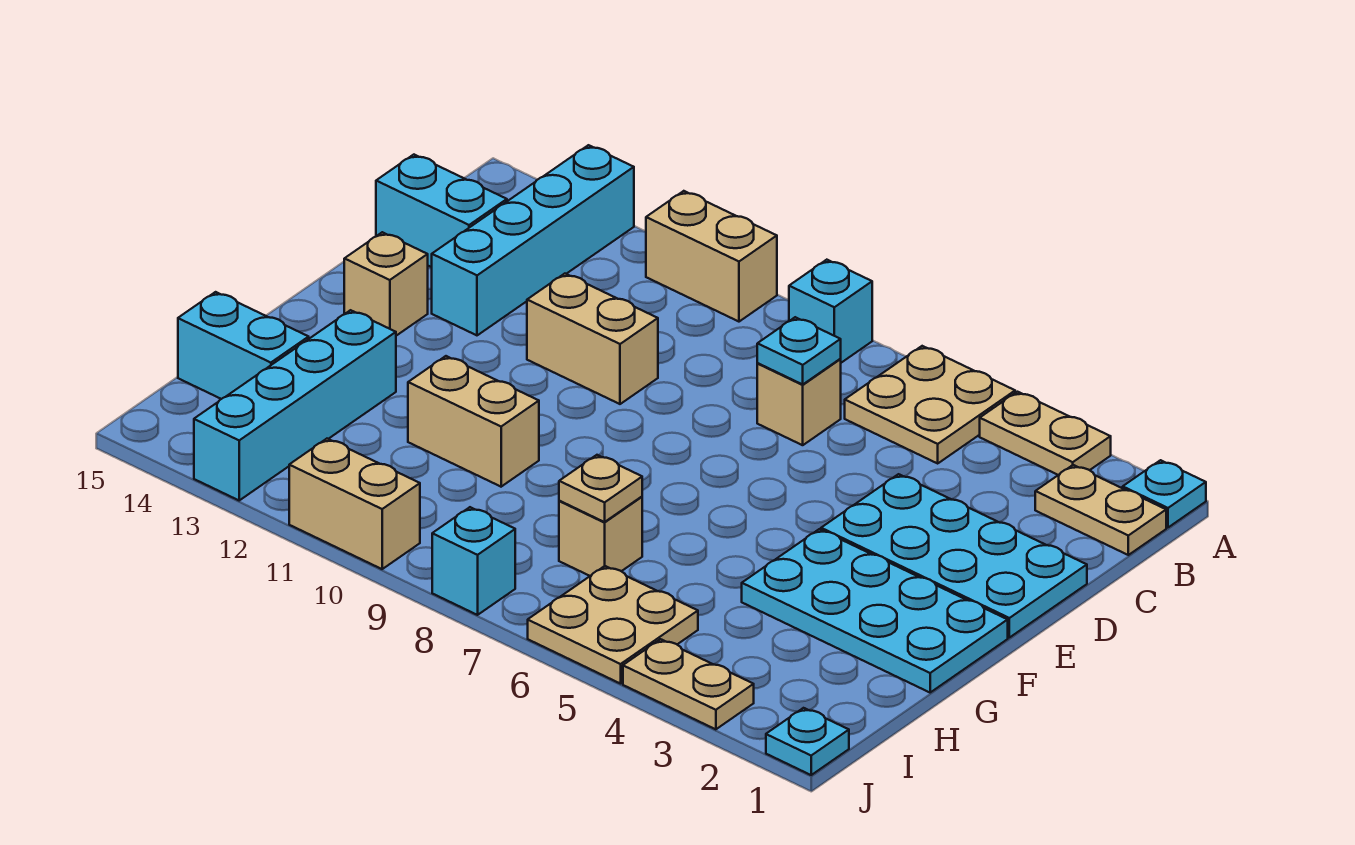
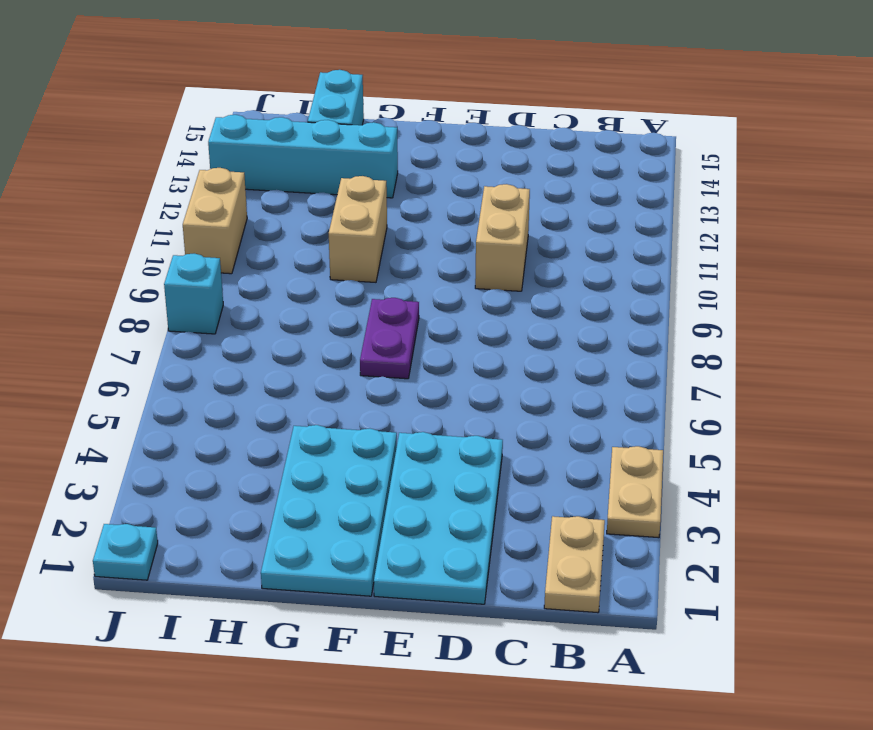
purple plate F7:F8 level 1 -> none
none -> cyan plate A1 level 1
none -> tan plate A5:B6 level 1
none -> cyan brick A8 level 1

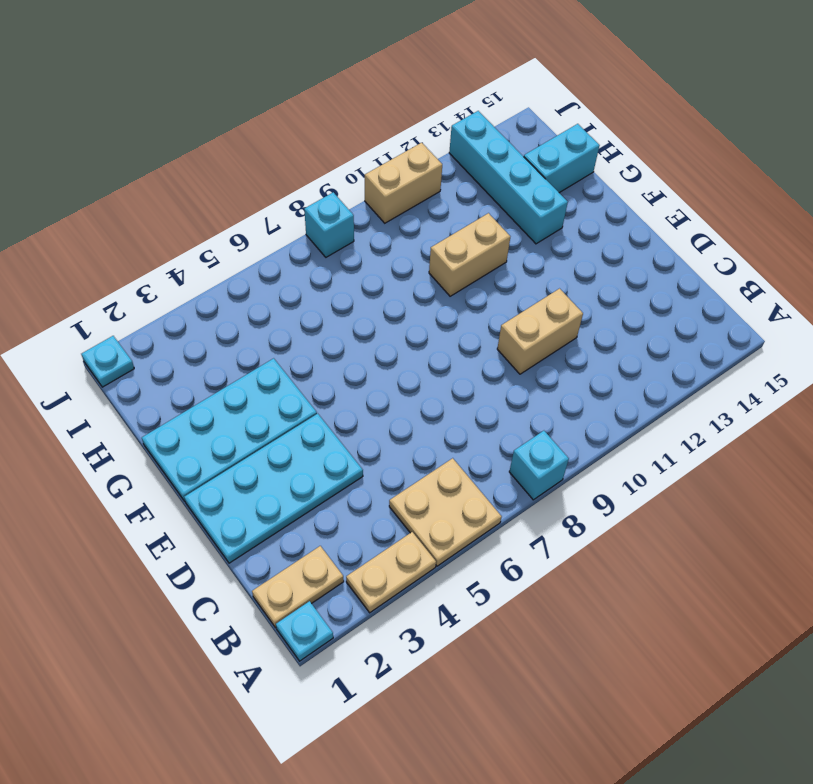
none -> tan brick A10:A11 level 1
none -> cyan brick A13:D13 level 1
none -> tan brick C7 level 1

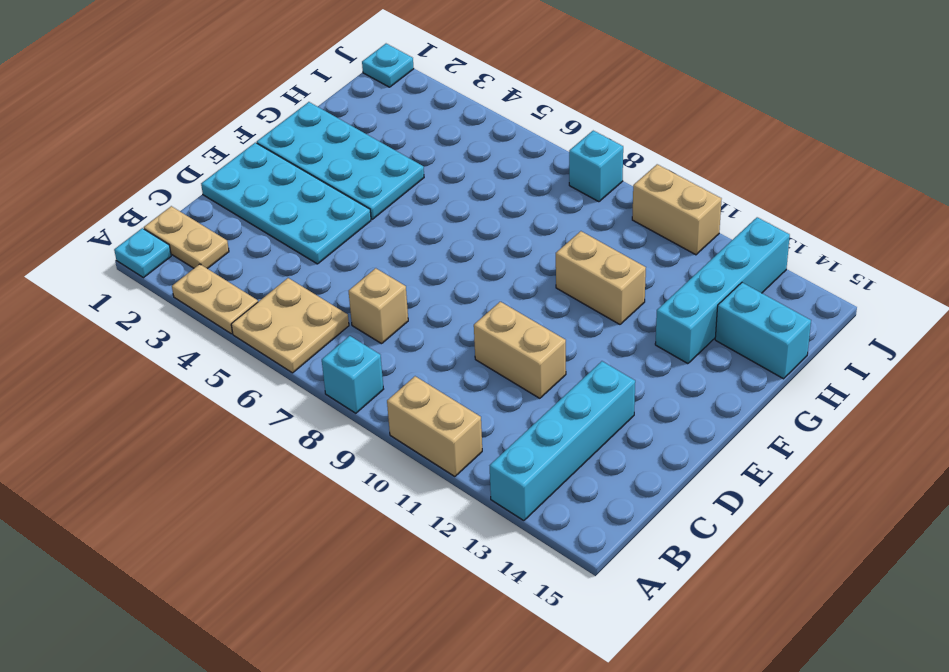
none -> cyan brick C14:C15 level 1
none -> tan brick E14 level 1
none -> tan brick H7 level 1

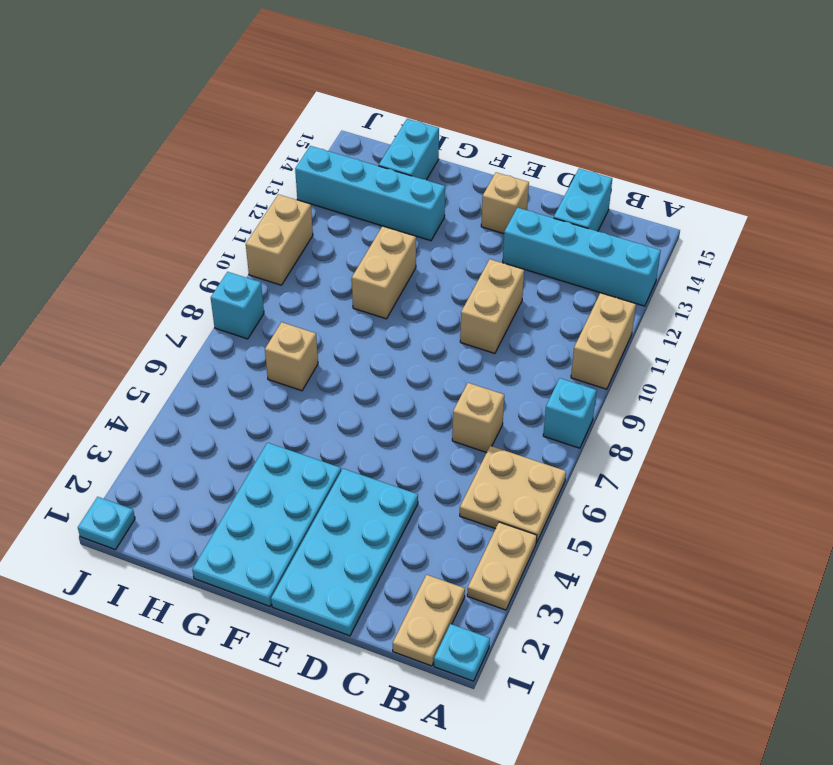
none -> tan plate I5:J6 level 1
none -> tan plate J3:J4 level 1
none -> cyan plate C7 level 2

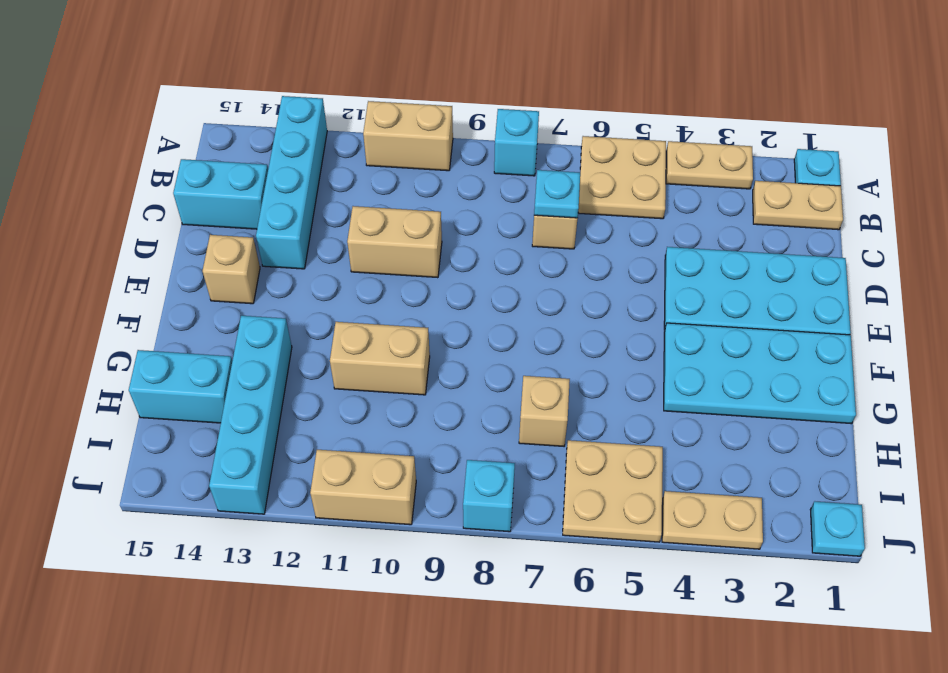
none -> tan plate H7 level 2

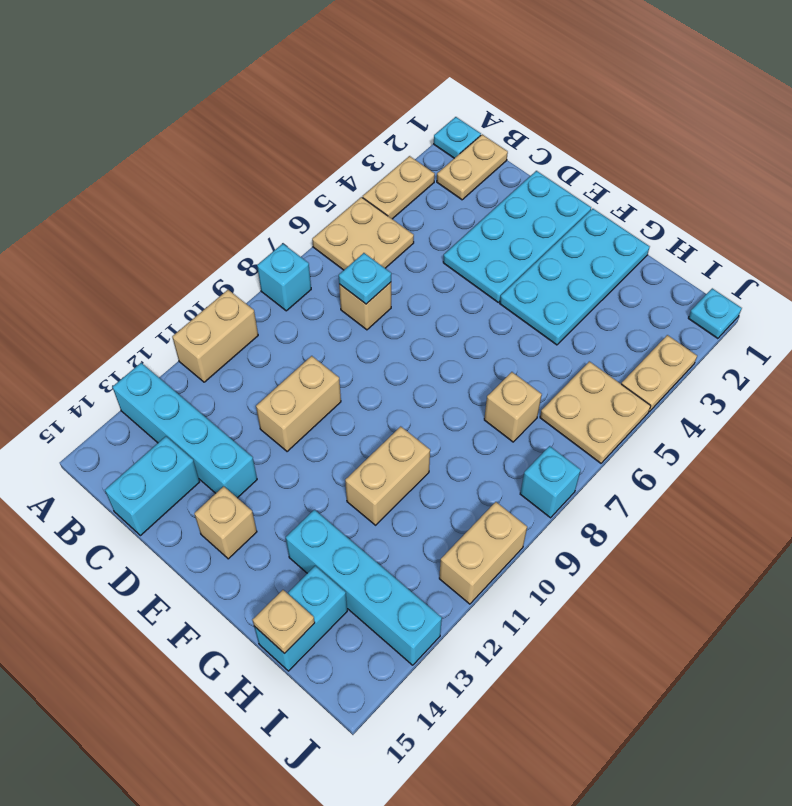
tan plate H15 level 2 -> tan plate H7 level 2

